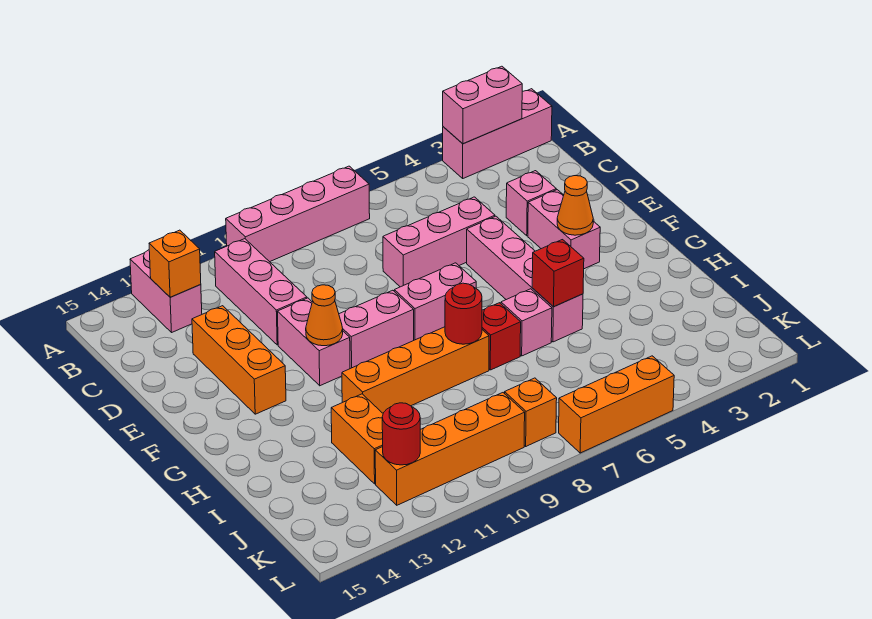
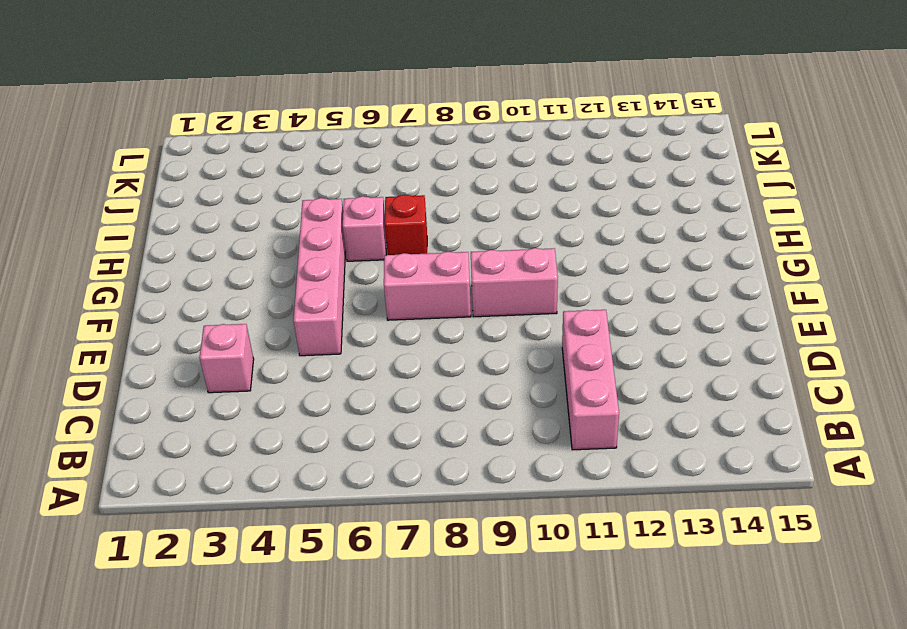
none -> pink brick A1:A3 level 1
none -> pink brick A7:A10 level 1
none -> pink brick A13:B13 level 1

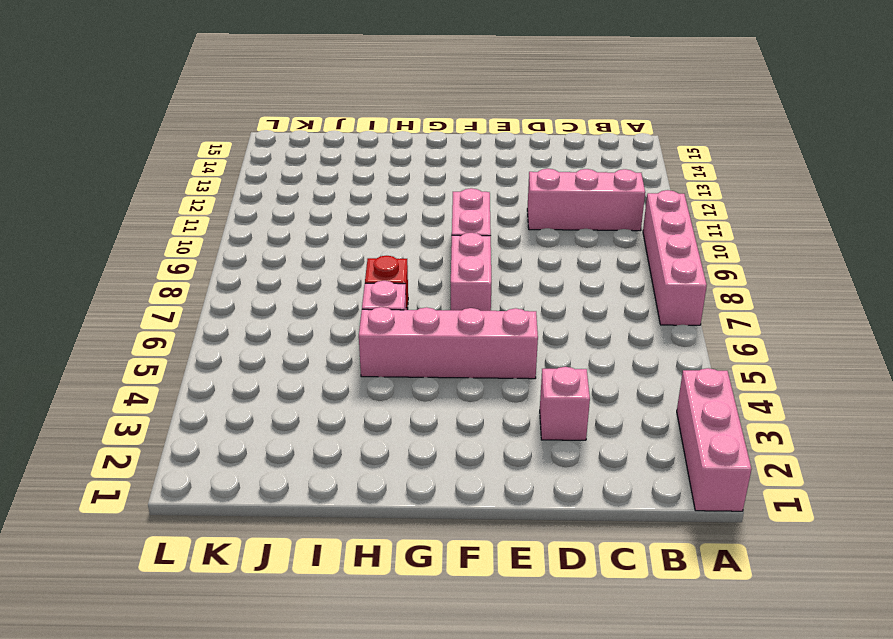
none -> pink brick A13:B13 level 1
none -> pink brick D5:D7 level 1
none -> orange brick D13:F13 level 1

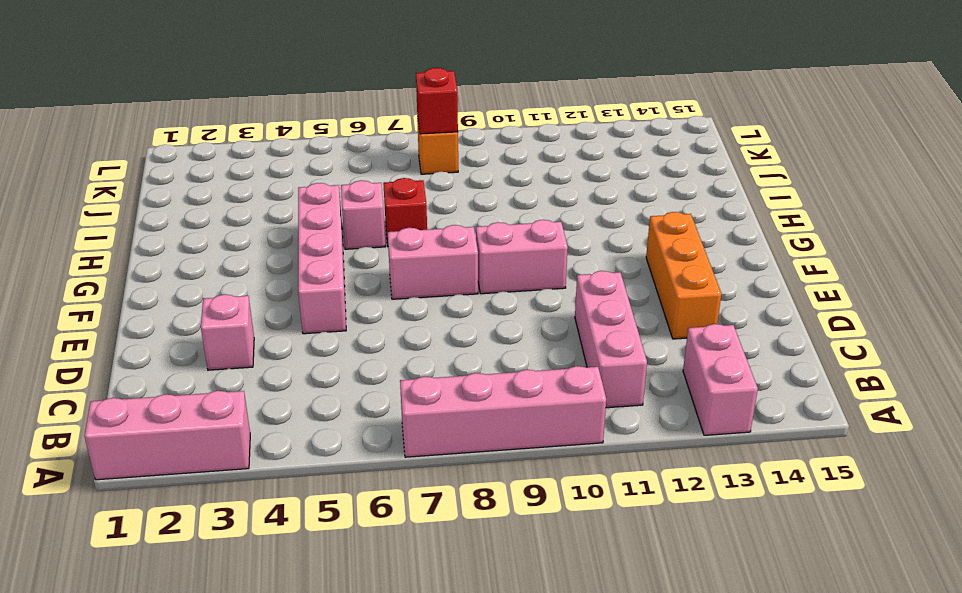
red brick K8 level 2 -> red brick H5 level 2
none -> pink brick D5:D7 level 1
none -> pink brick E3:F3 level 1
none -> pink brick E11:F11 level 1

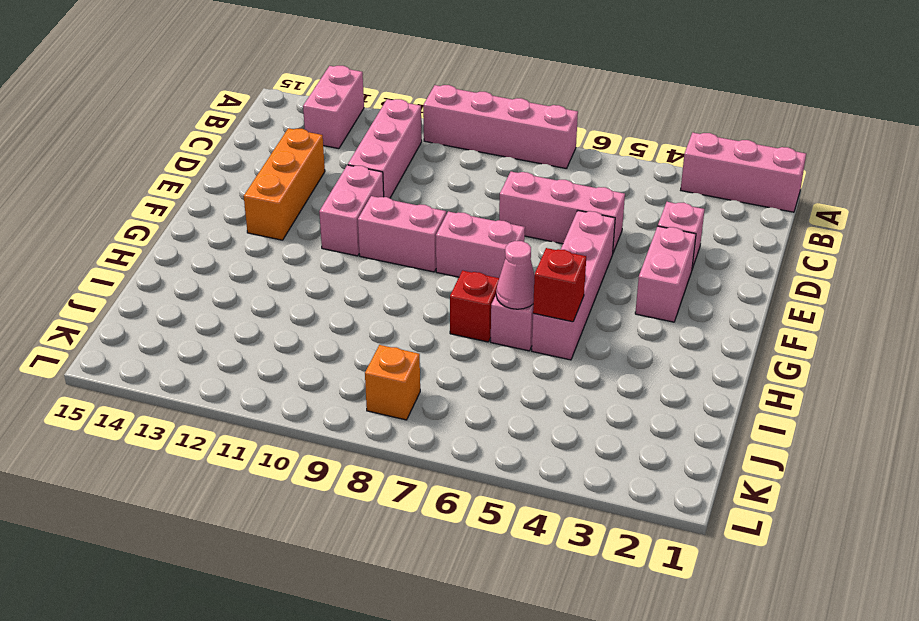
pink cone H6 level 2 -> none
none -> orange brick H8:H11 level 1
none -> orange brick I12:J12 level 1
none -> orange brick K9:K12 level 1

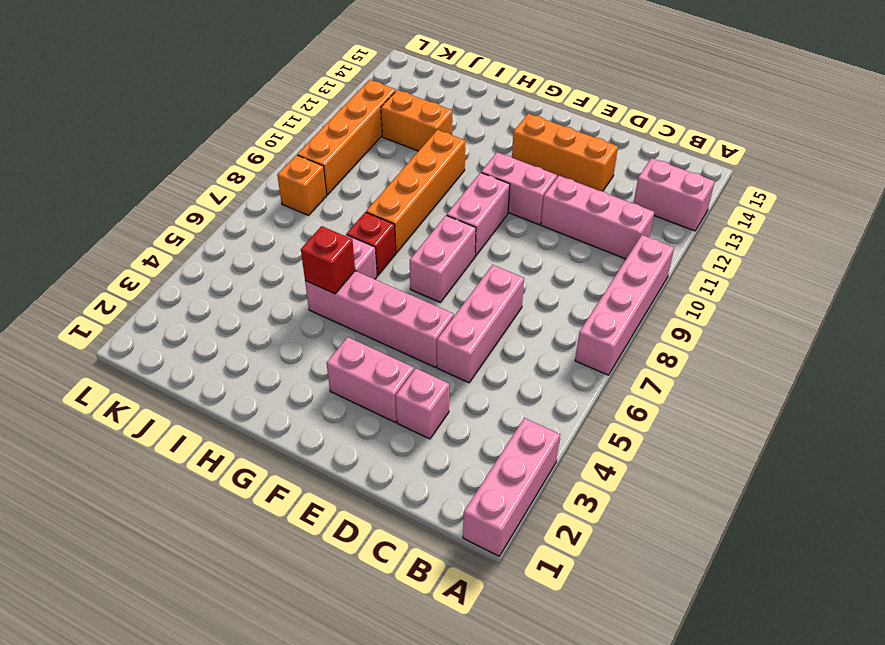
none -> orange brick L5:L7 level 1
none -> pink brick A2:A3 level 2
none -> orange brick B13 level 2

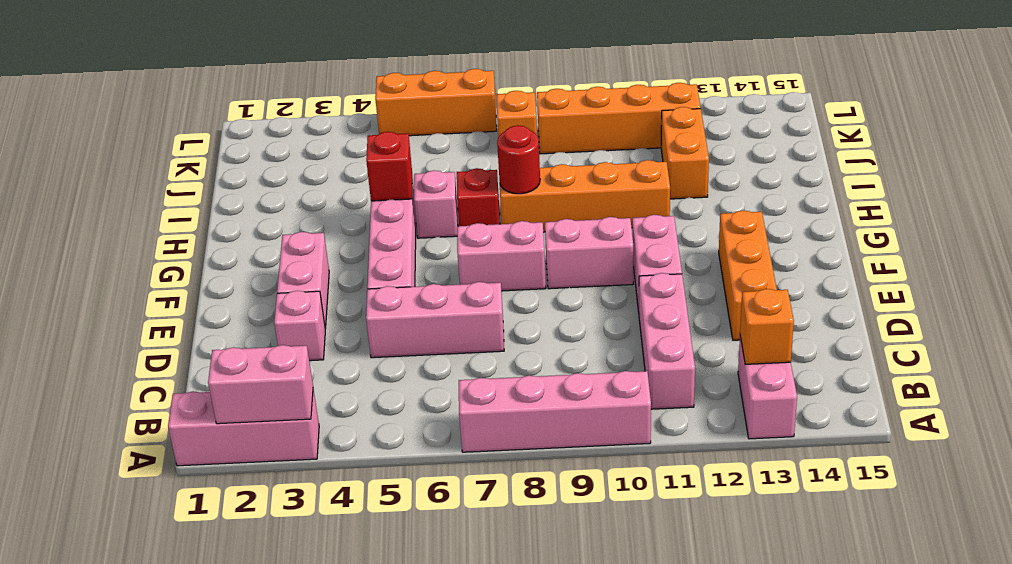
none -> orange cone F3 level 2
none -> orange cone F11 level 2
none -> red round brick K12 level 2

